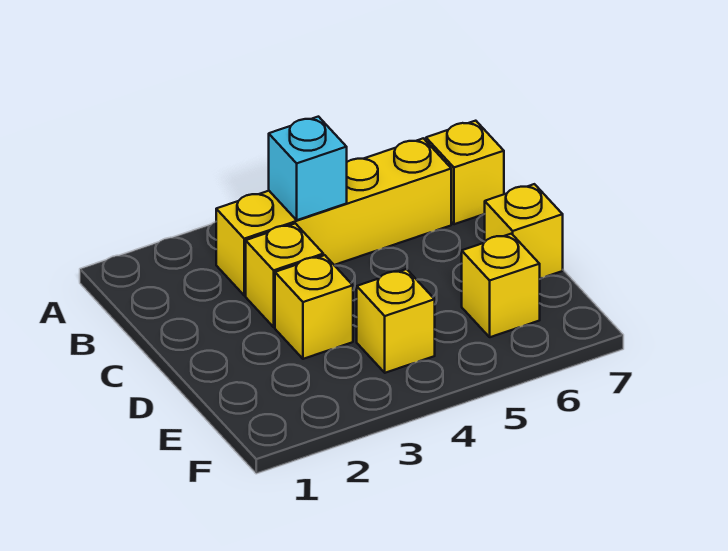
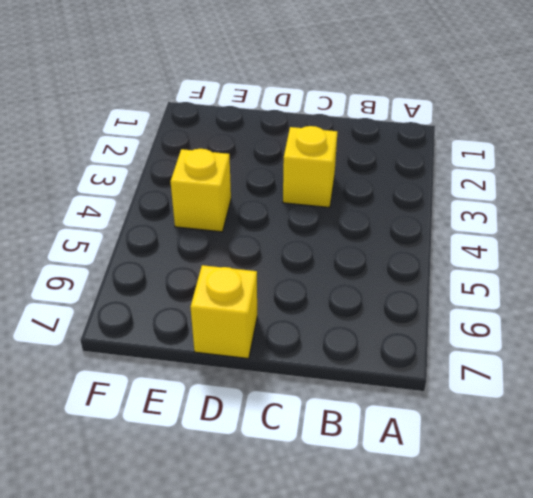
none -> yellow brick B3:B6 level 1
none -> yellow brick B7 level 1

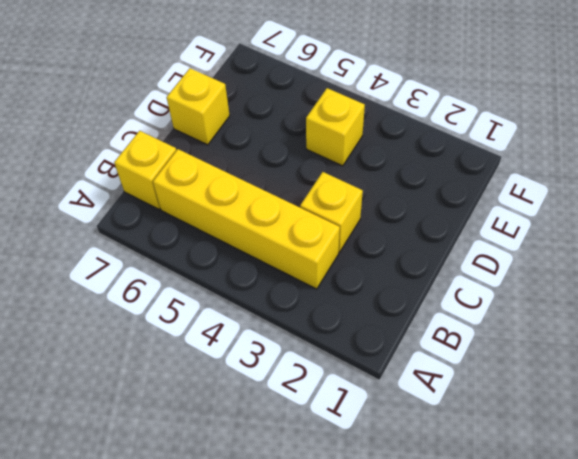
none -> yellow brick D3 level 1
none -> yellow brick E6 level 1

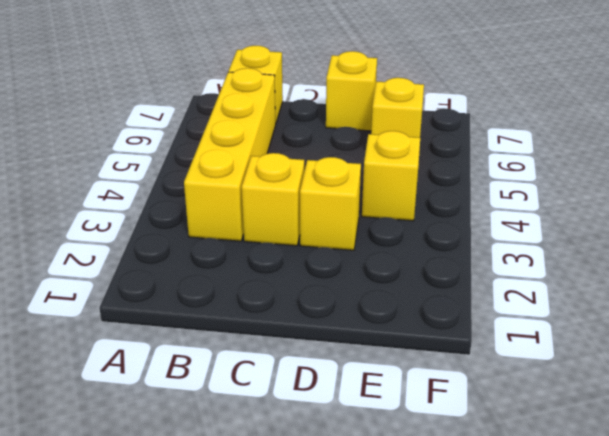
none -> cyan brick B4 level 2

